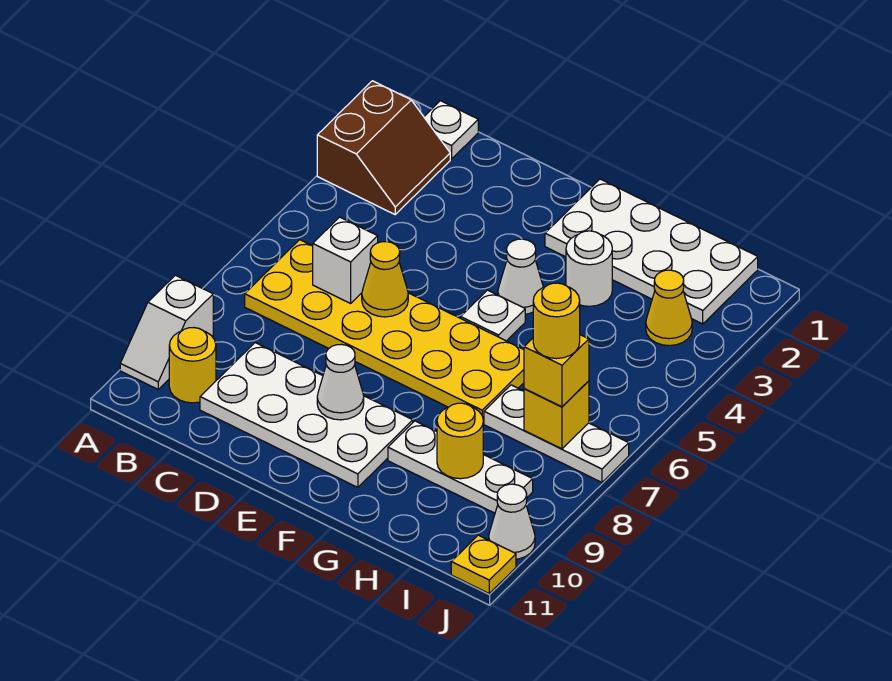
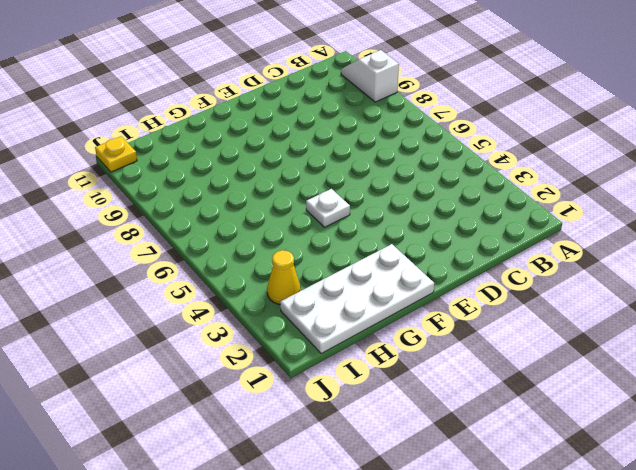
none -> brown slope A2:B3 level 1 top A
none -> white plate B1 level 1
none -> yellow plate B6:G7 level 1

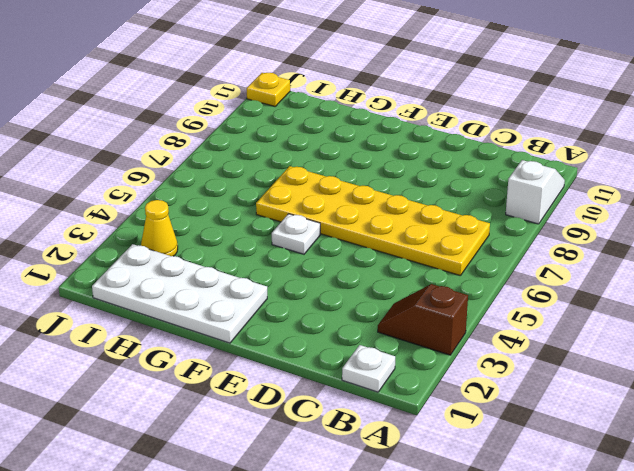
brown slope A3:B3 level 1 top A -> brown slope A2:B3 level 1 top A
none -> yellow round brick B10 level 1
none -> white plate C9:F10 level 1
none -> white cone F4 level 1

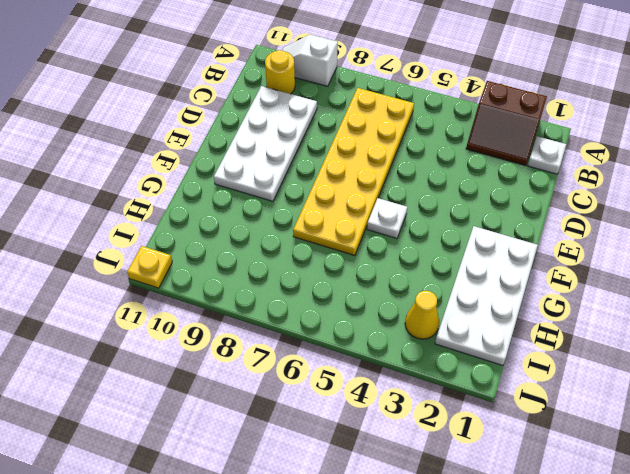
none -> white cone F4 level 1
none -> white round brick G3 level 1
none -> white plate G9:I9 level 1

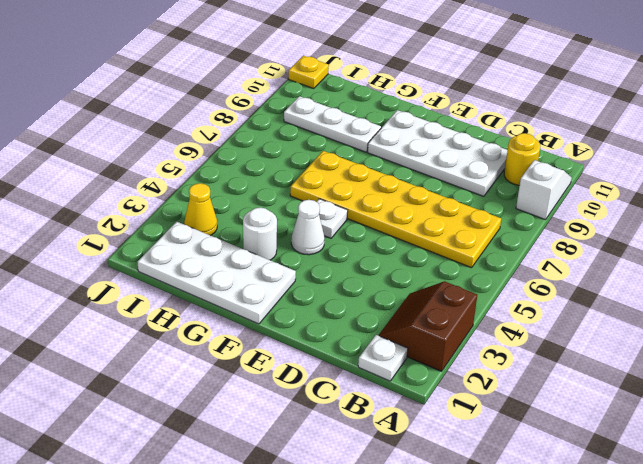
none -> white plate H7:J7 level 1
none -> white cone J10 level 1
none -> white brick C6 level 2

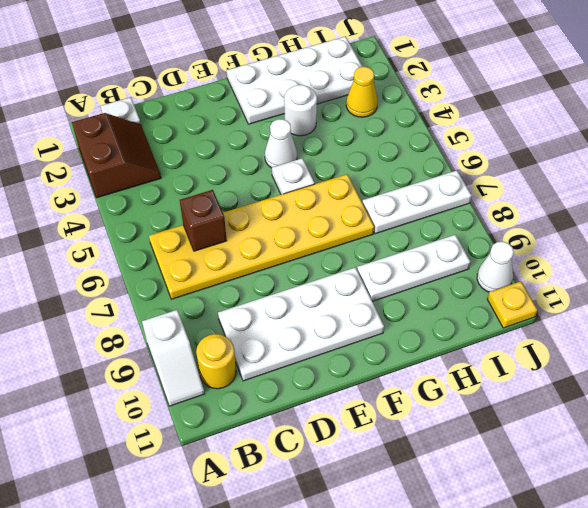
brown brick C6 level 2 -> white brick C6 level 2
none -> yellow cone D6 level 2
none -> white cone E9 level 2
none -> yellow round brick H9 level 2

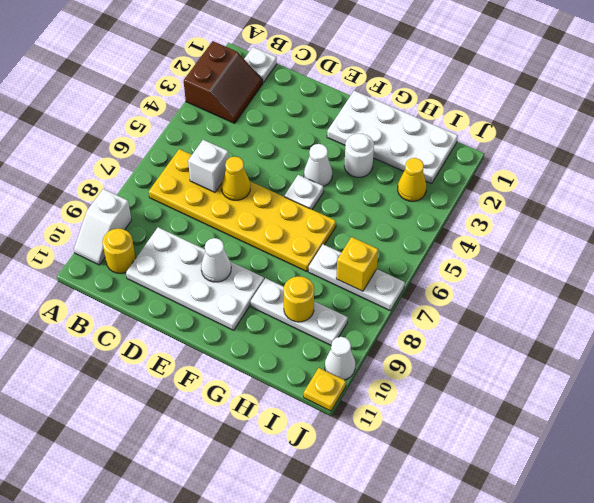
none -> yellow brick I7 level 3
none -> yellow round brick I7 level 4

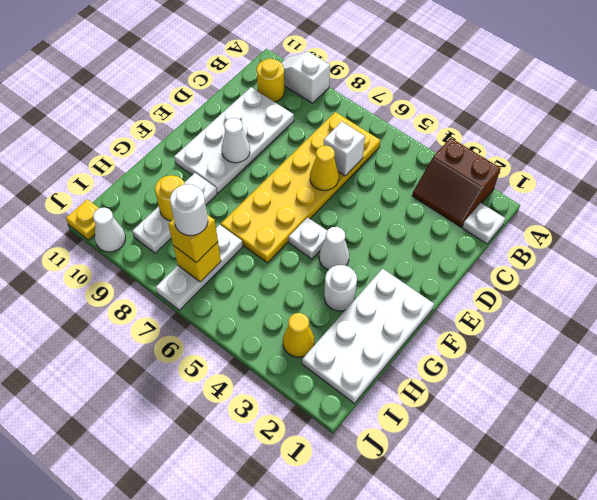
white round brick I7 level 4 -> yellow round brick I7 level 4

